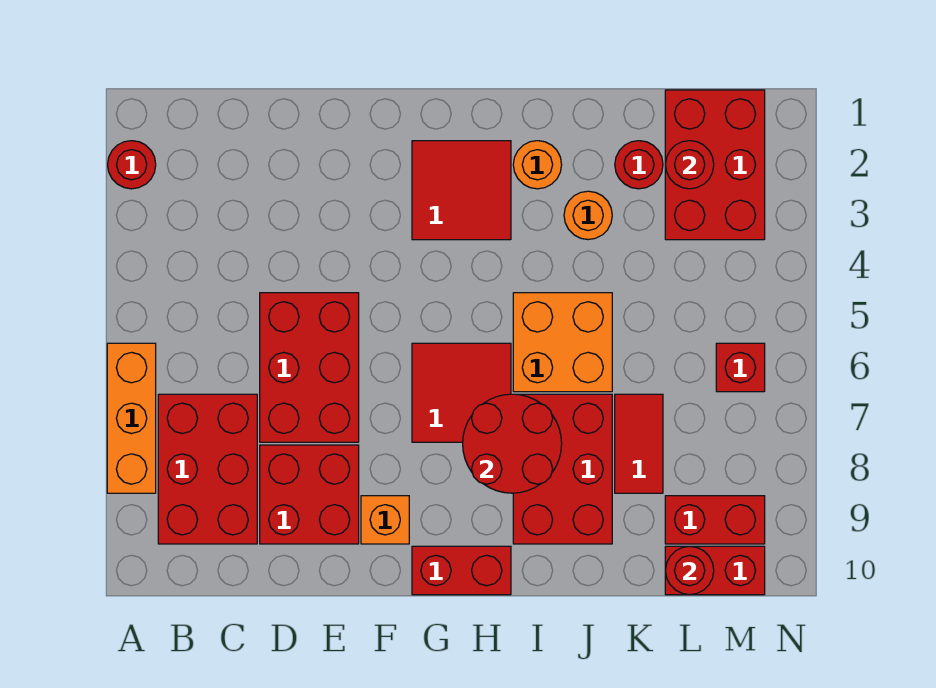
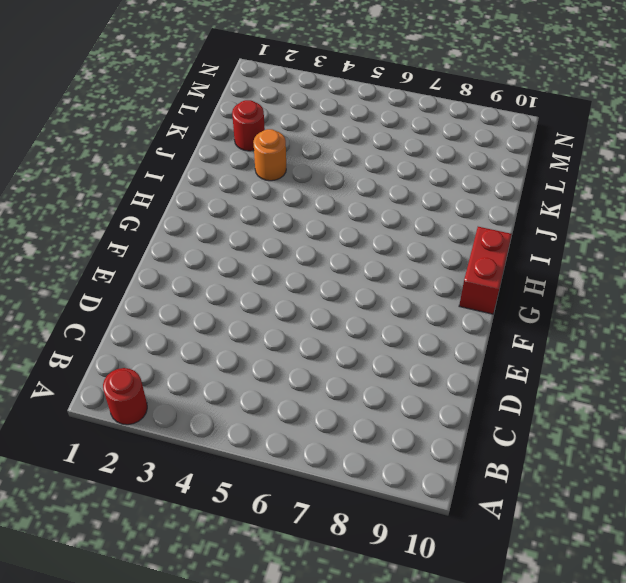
none -> orange brick A6:A8 level 1
none -> red brick B7:C9 level 1
none -> red brick D5:E7 level 1

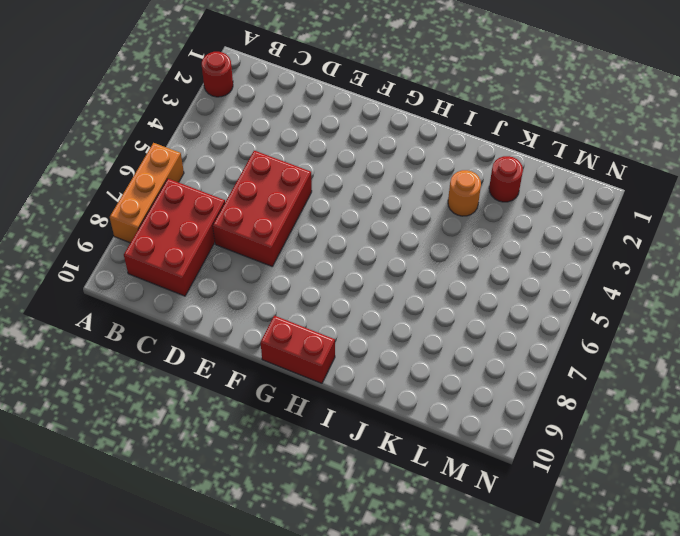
none -> red brick D8:E9 level 1
none -> orange brick F9 level 1
none -> red tile G2:H3 level 1

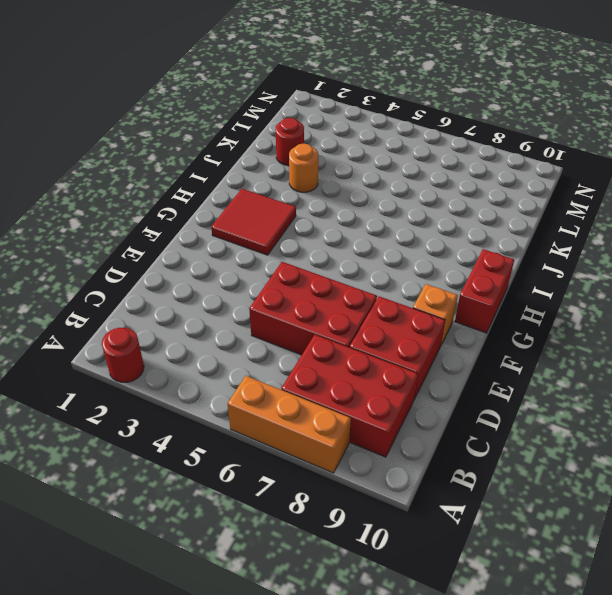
none -> red tile G6:H7 level 1
none -> orange round brick I2 level 1
none -> orange brick I5:J6 level 1

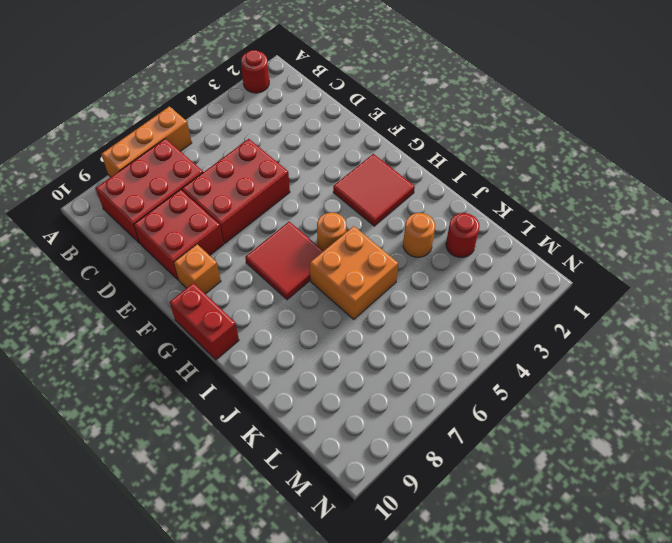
orange round brick H5 level 1 -> orange round brick I2 level 1
none -> red brick I7:J9 level 1
none -> red tile K7:K8 level 1
none -> red brick L1:M3 level 1

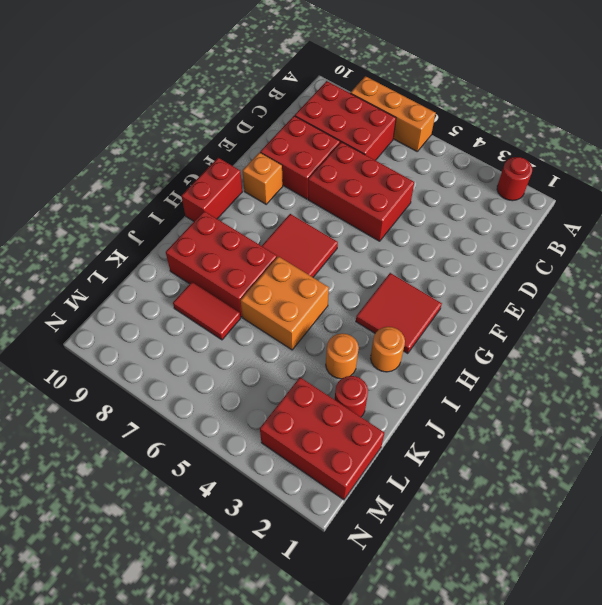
none -> red brick L9:M9 level 1
none -> red brick L10:M10 level 1
none -> red brick M6 level 1

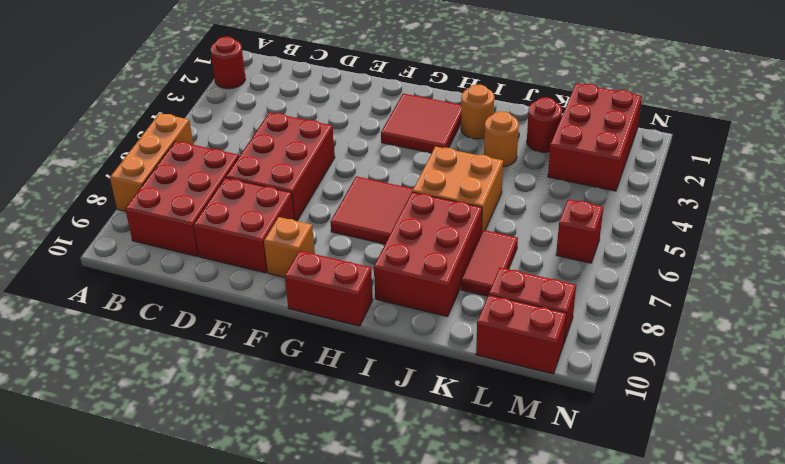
none -> red round brick H7:I8 level 2
none -> red round brick L2 level 2
none -> red round brick L10 level 2

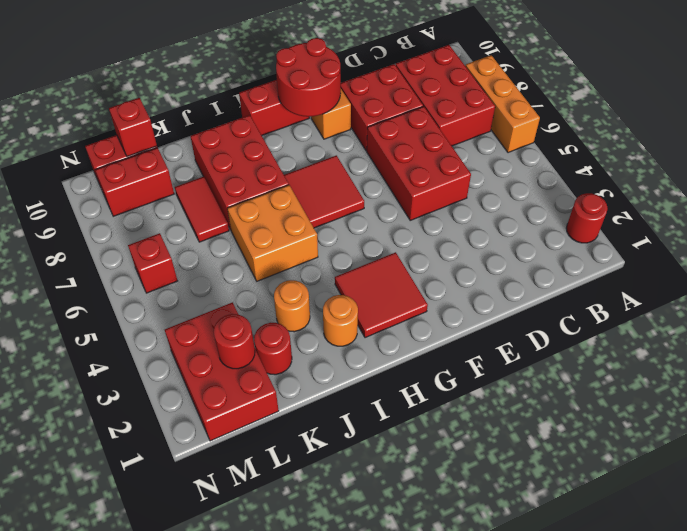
red round brick F9:G10 level 2 -> red round brick H7:I8 level 2
red brick L10 level 2 -> red round brick L10 level 2

